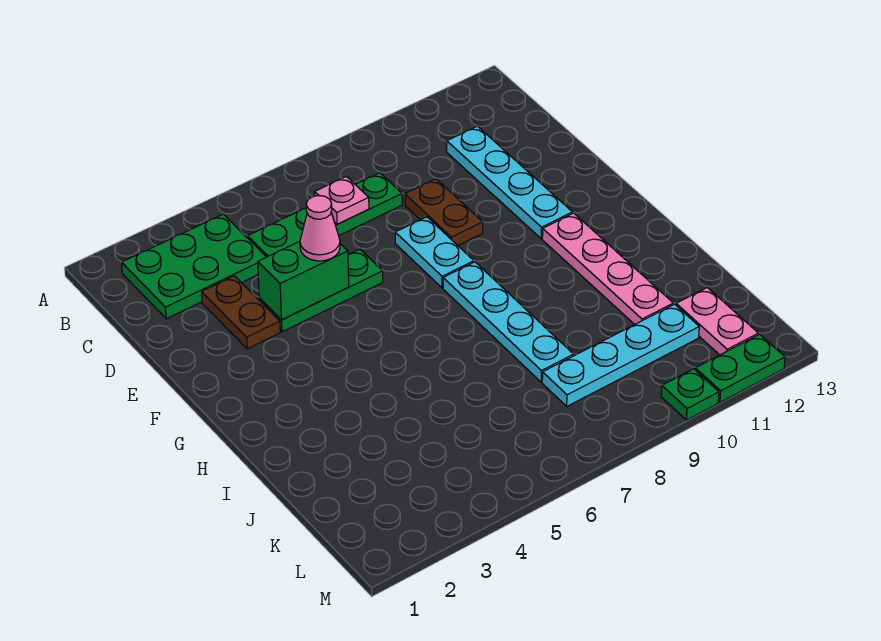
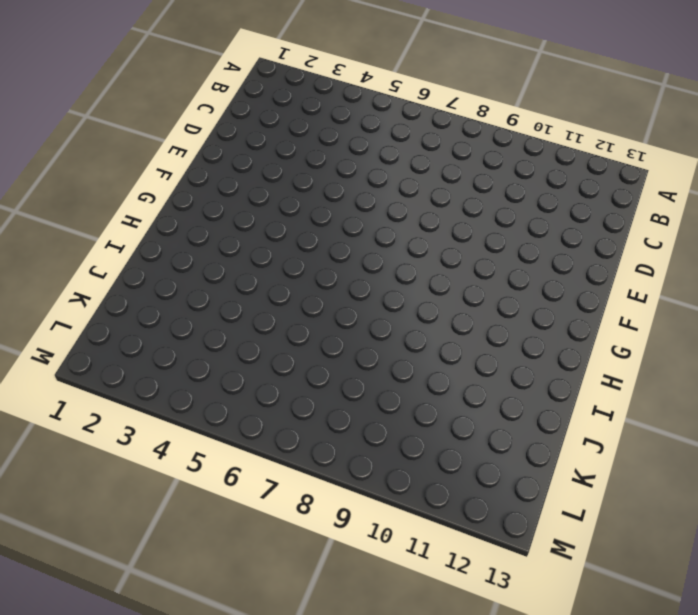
none -> green plate B2:C4 level 1
none -> green plate C5:C8 level 1
none -> cyan plate C11:F11 level 1

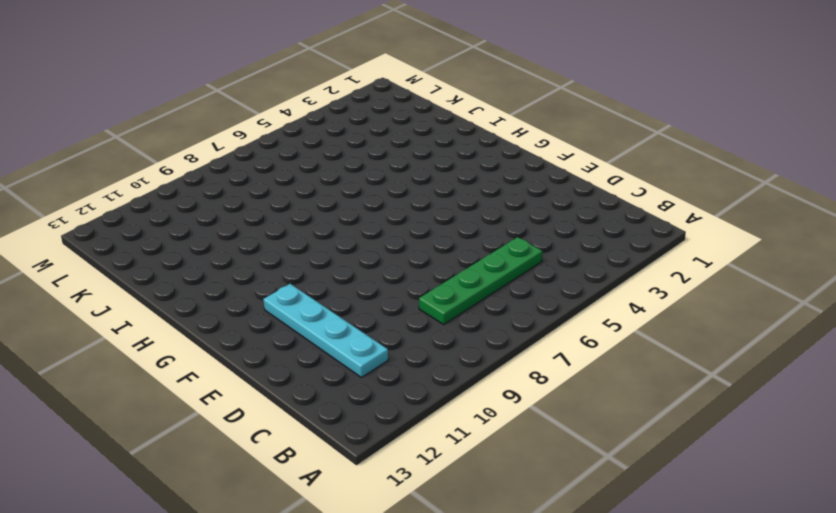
none -> green plate B2:C4 level 1
none -> brown plate D3:E3 level 1
none -> brown plate D9:E9 level 1

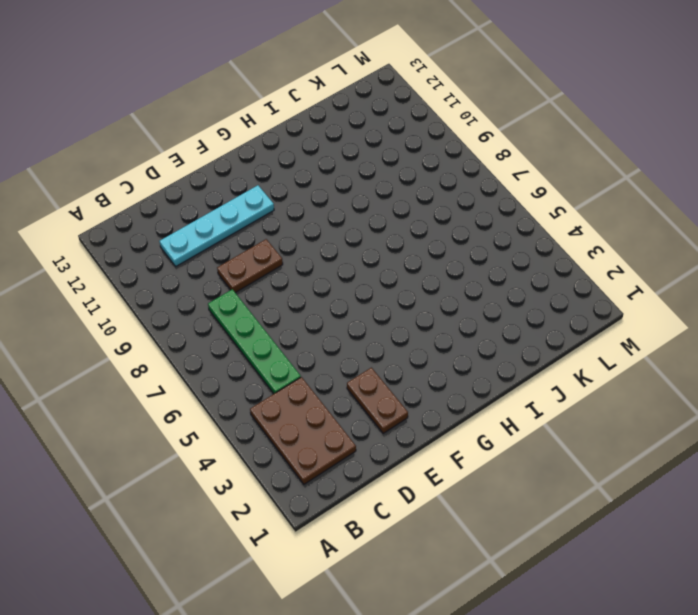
brown plate B2:C4 level 1 -> green plate B2:C4 level 1
brown plate E2:E3 level 1 -> brown plate D3:E3 level 1
none -> green plate E4:E6 level 1
none -> cyan plate E8:F8 level 1
none -> cyan plate G8:J8 level 1

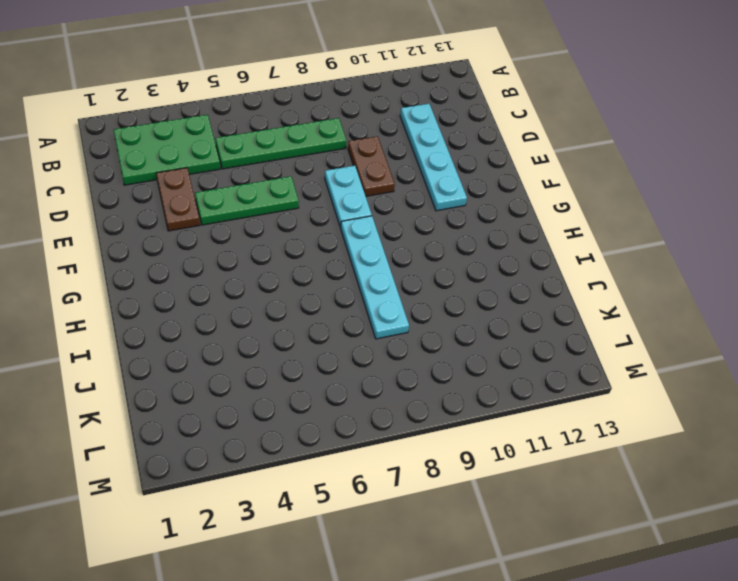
none -> pink plate G11:J11 level 1
none -> cyan plate K8:K11 level 1
none -> pink plate K12:L12 level 1

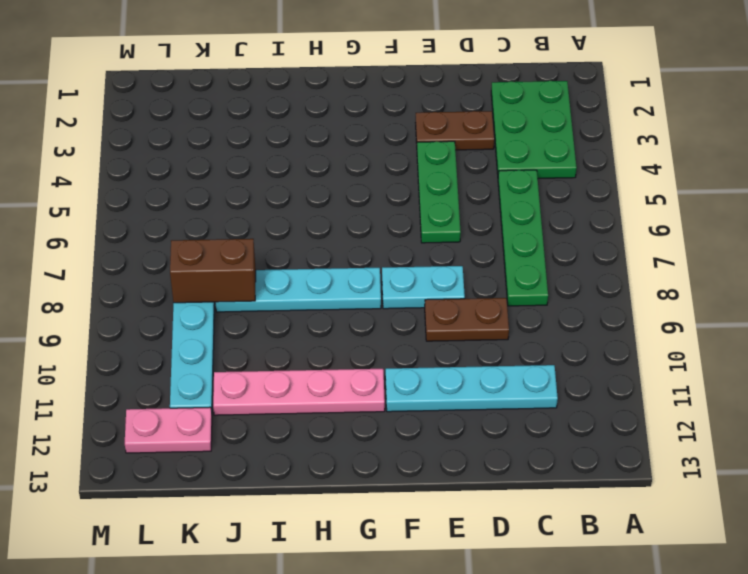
brown brick J8:K8 level 2 -> none
none -> green plate M10 level 1
none -> green plate M11:M12 level 1
none -> pink plate C7 level 2

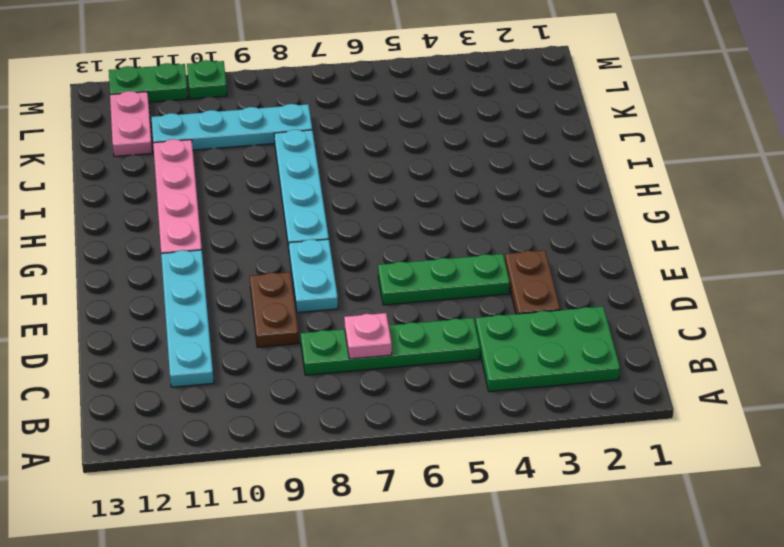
none -> green brick E4:E5 level 2
none -> pink cone E5 level 3

